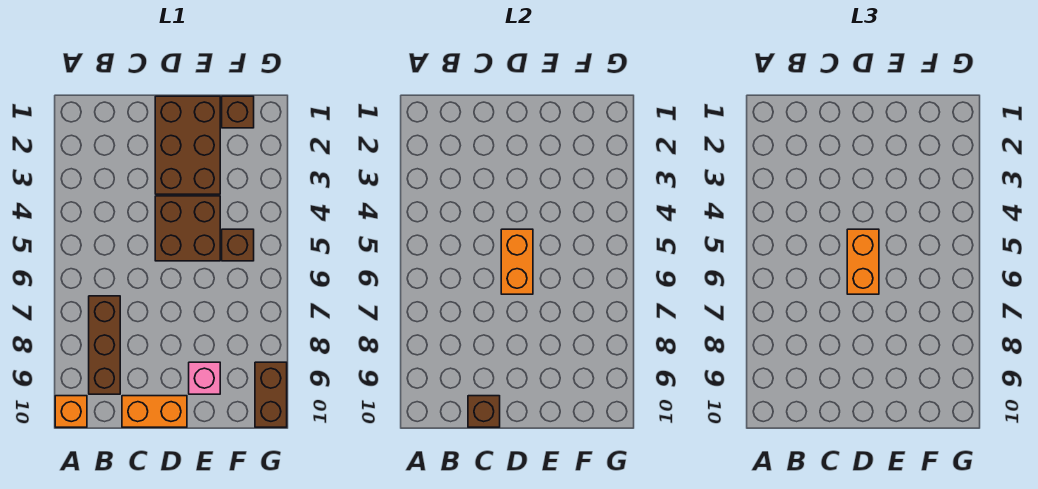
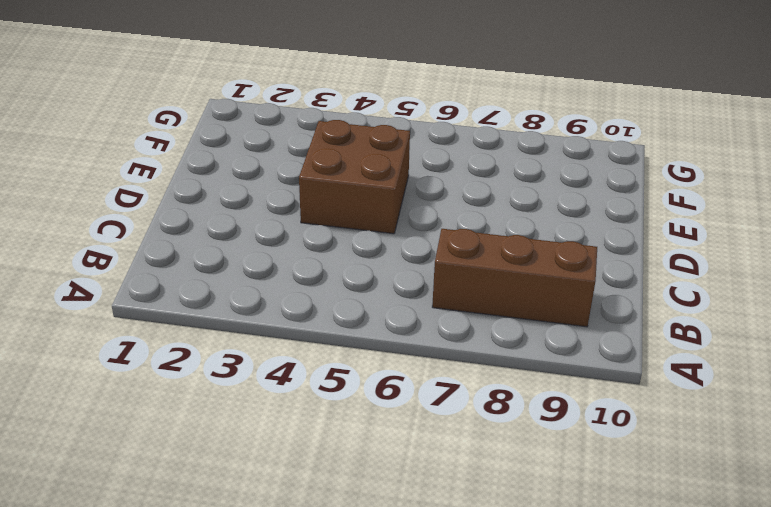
none -> orange brick A10 level 1
none -> orange brick C10:D10 level 1
none -> brown brick D1:E3 level 1

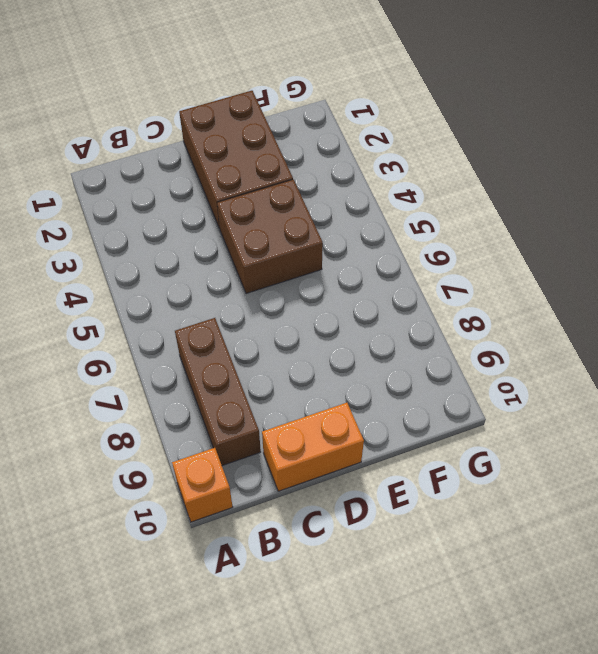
none -> pink brick E9 level 1
none -> brown brick F1 level 1
none -> brown brick F5 level 1

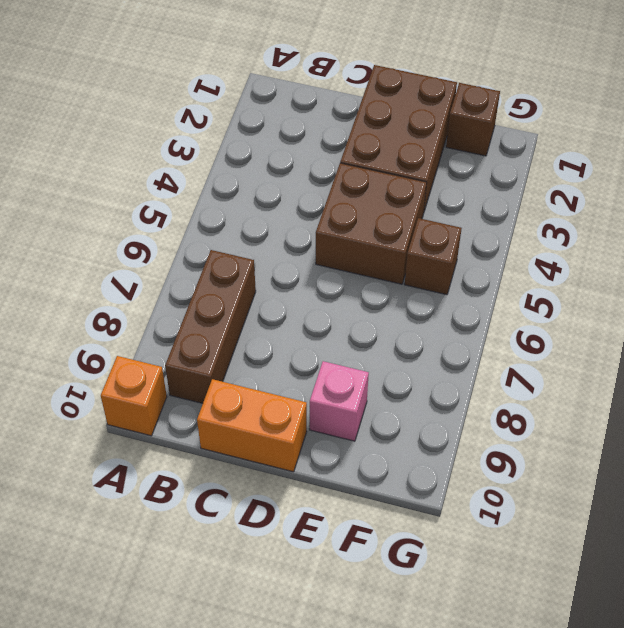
none -> brown brick G9:G10 level 1
none -> brown brick C10 level 2
none -> orange brick D5:D6 level 2

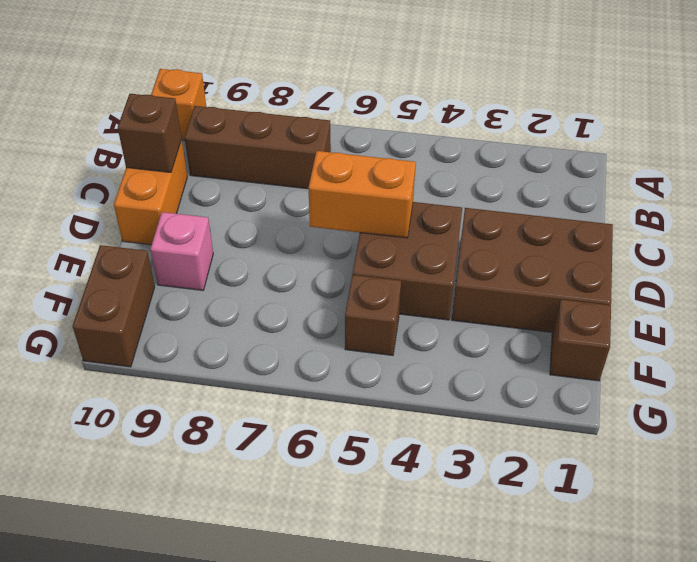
brown brick F10:G10 level 1 -> brown brick G9:G10 level 1
none -> orange brick D5:D6 level 3

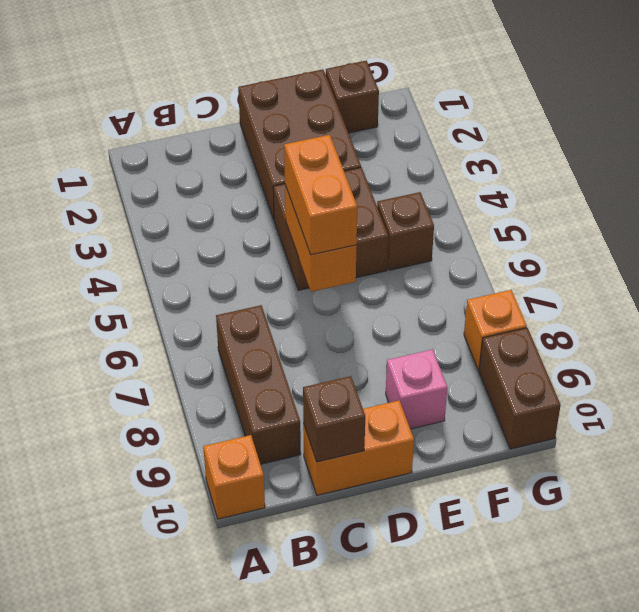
orange brick G8 level 1 -> none

